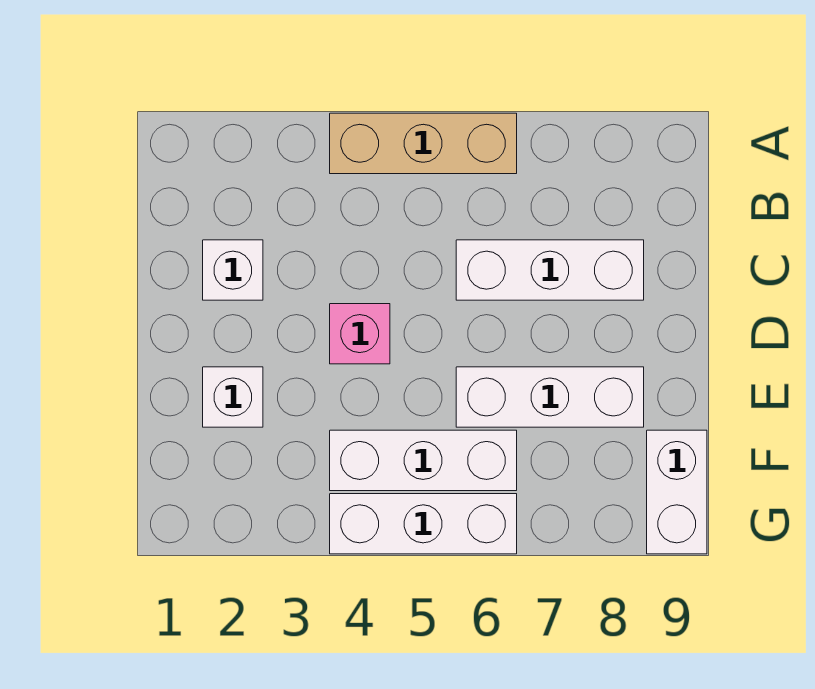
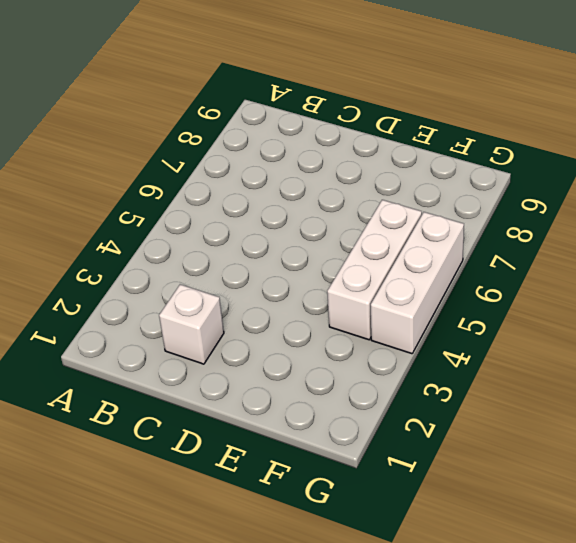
none -> tan brick A4:A6 level 1
none -> white brick C6:C8 level 1

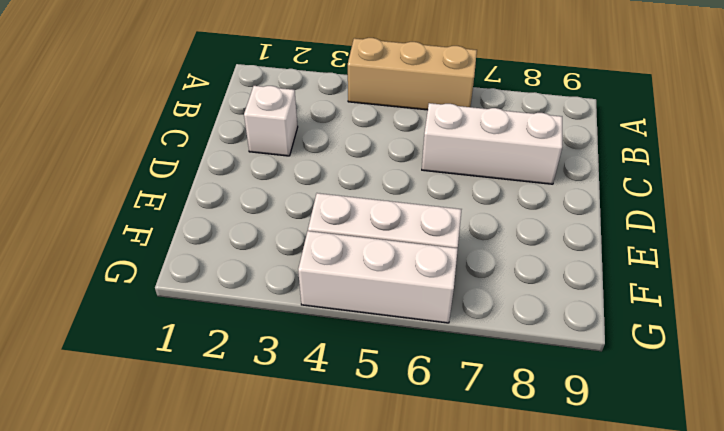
none -> pink brick D4 level 1
none -> white brick E2 level 1

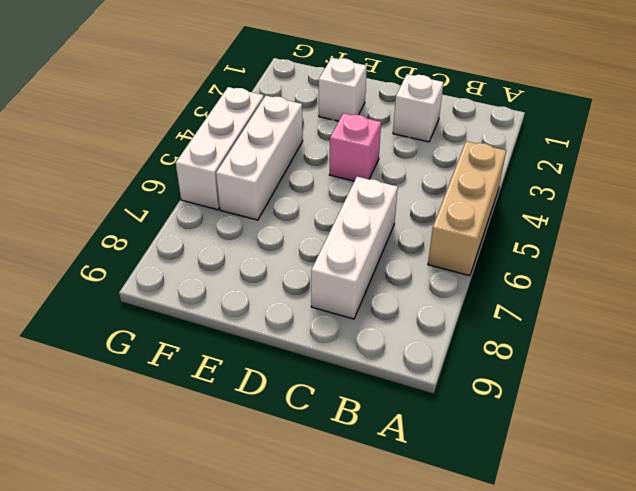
none -> white brick E6:E8 level 1
none -> white brick F9:G9 level 1

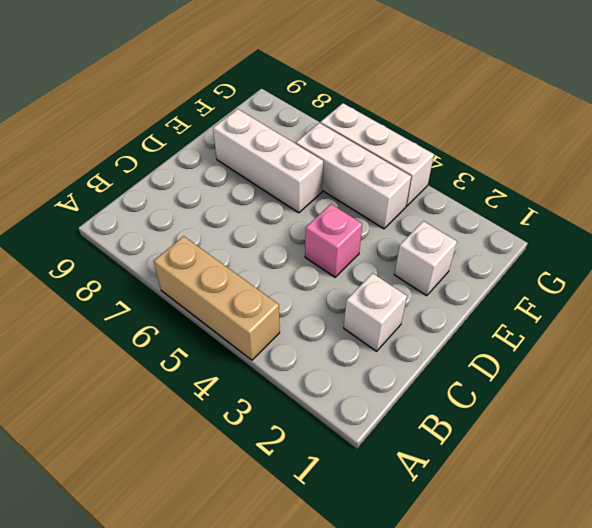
none -> white brick C6:C8 level 1
none -> white brick F9:G9 level 1

